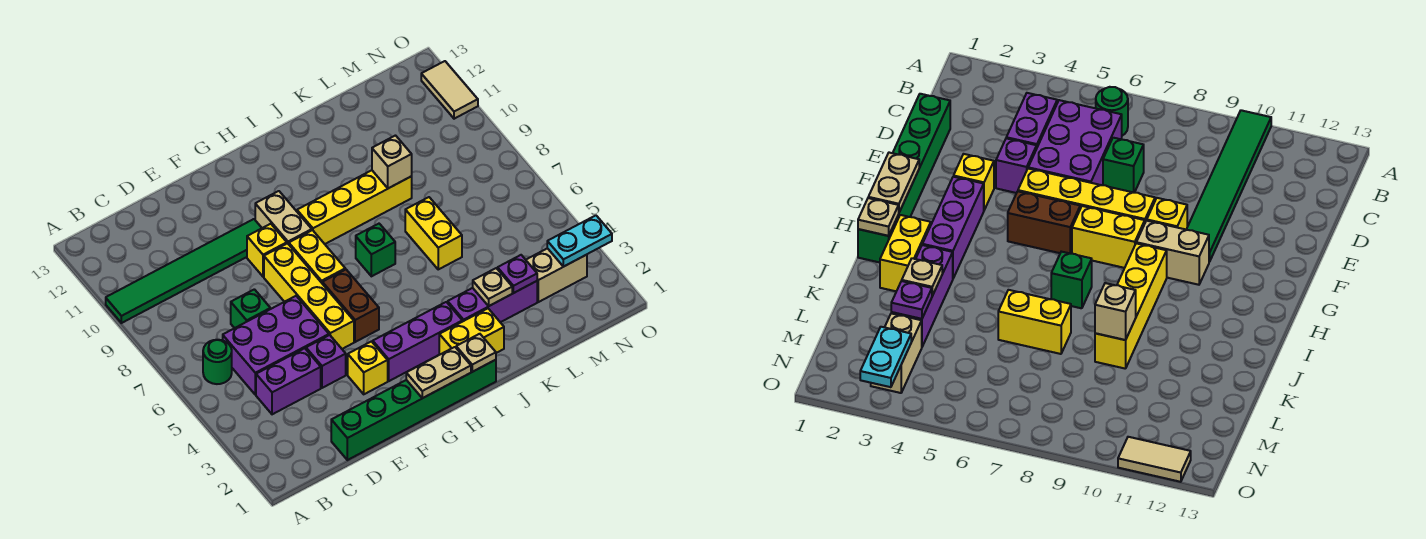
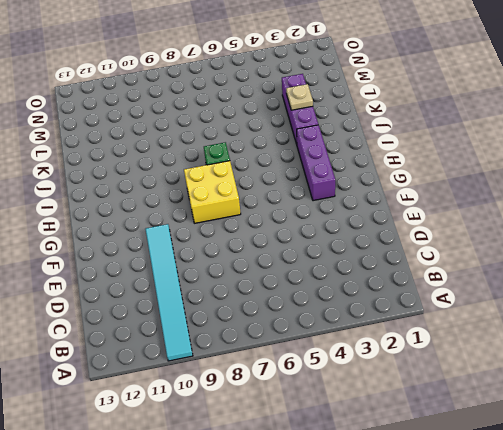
cyan tile A10:F10 level 1 -> green tile A10:F10 level 1
yellow brick G7:H8 level 1 -> yellow brick G7:G8 level 1
none -> green round brick B6 level 1
none -> purple brick C4:D4 level 1
none -> purple brick C5:E6 level 1

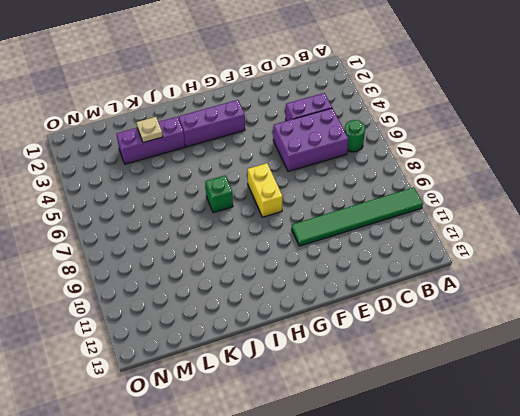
none -> green brick D1:I1 level 1
none -> green brick D7 level 1
none -> purple brick E4 level 1

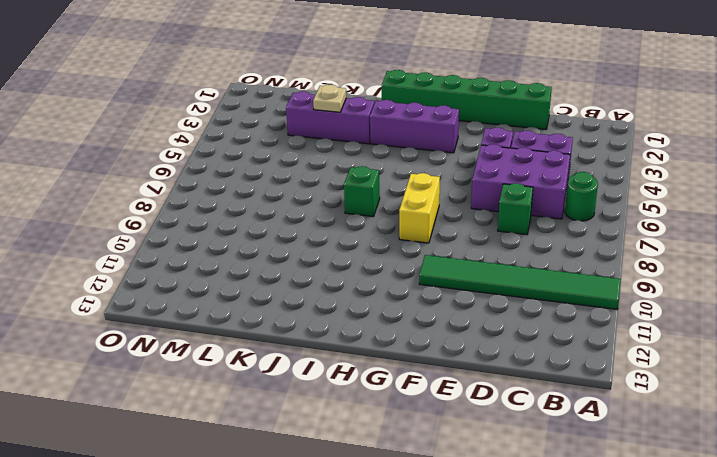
none -> yellow brick F3 level 1
none -> yellow brick F5:F8 level 1
none -> yellow brick F9 level 1

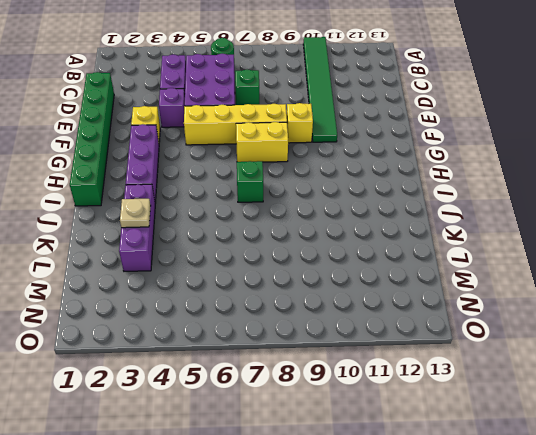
none -> brown brick G5:G6 level 1
none -> tan brick G9:G10 level 1
none -> yellow brick H9:K9 level 1

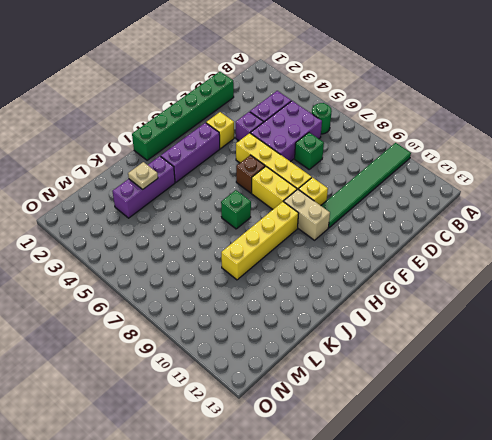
brown brick G6 level 1 -> brown brick G5:G6 level 1
none -> yellow brick I2:J2 level 1
none -> yellow brick K6:K7 level 1
none -> tan brick M3:N3 level 1

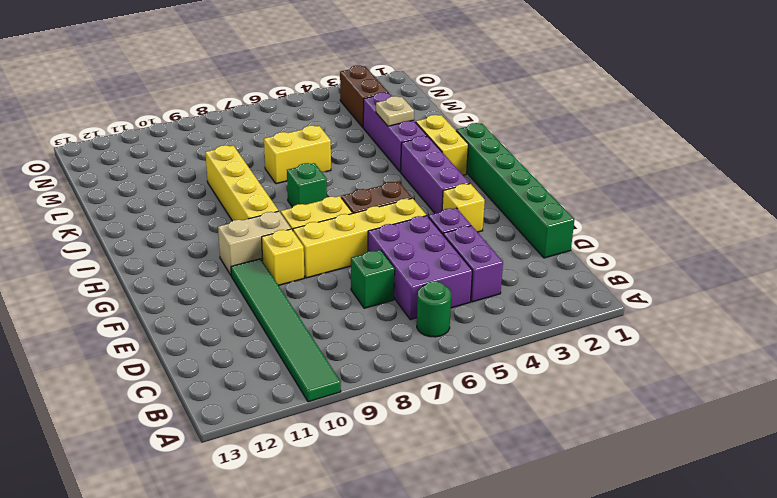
brown brick M3:N3 level 1 -> tan brick M3:N3 level 1
none -> tan tile O11:O12 level 1
none -> tan plate G1:H1 level 2
none -> tan plate I1 level 2

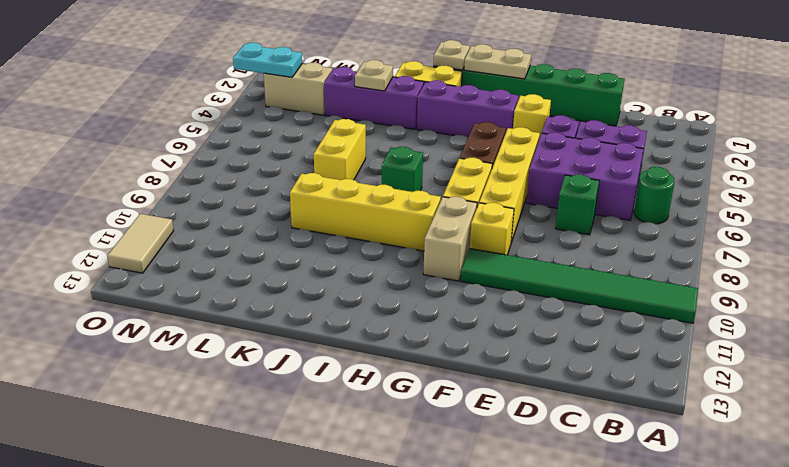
none -> tan brick K9 level 2
none -> purple plate L3 level 2

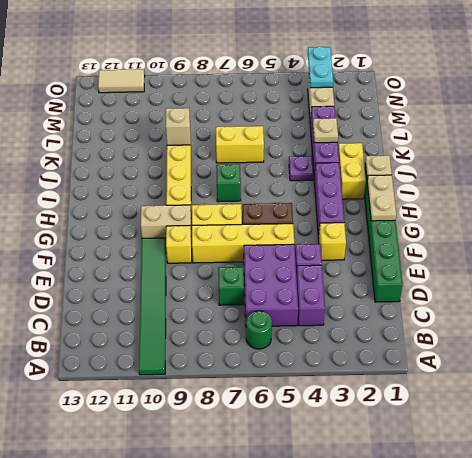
purple plate J4 level 1 -> purple plate L3 level 2

